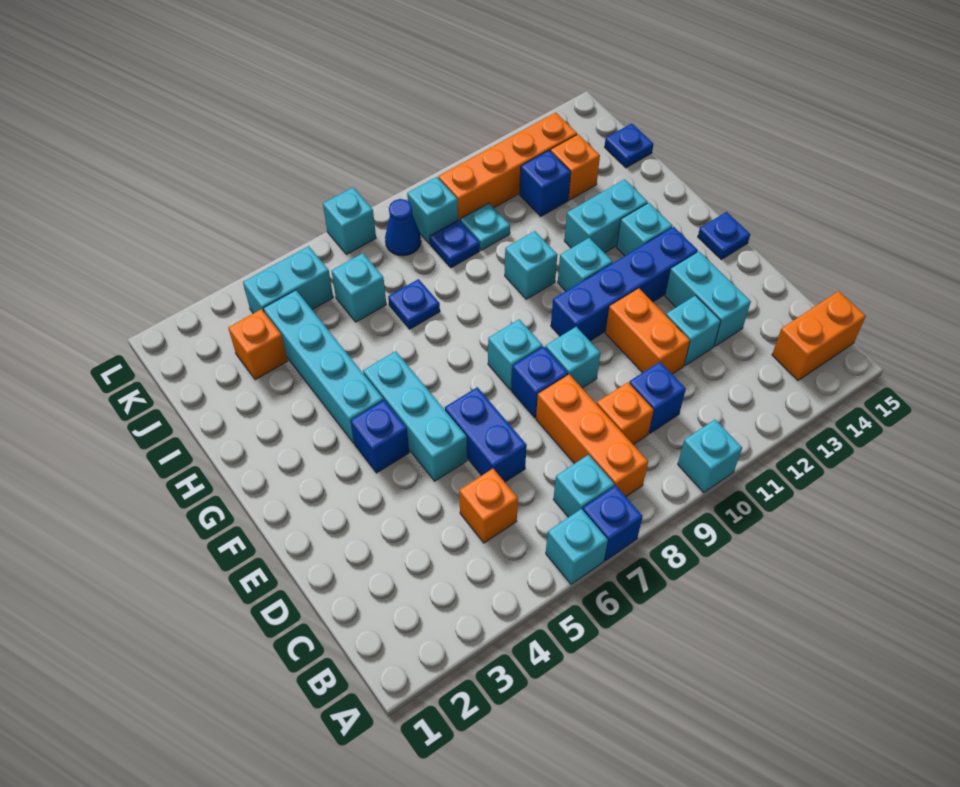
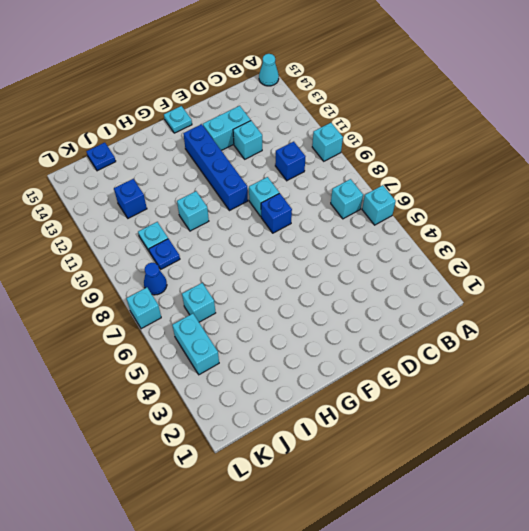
cyan cone A15 level 1 -> none
cyan plate F15 level 1 -> blue plate F15 level 1
none -> blue brick A7 level 1
none -> orange brick B8:D8 level 1
none -> orange brick B14:B15 level 1
none -> orange brick C5 level 1

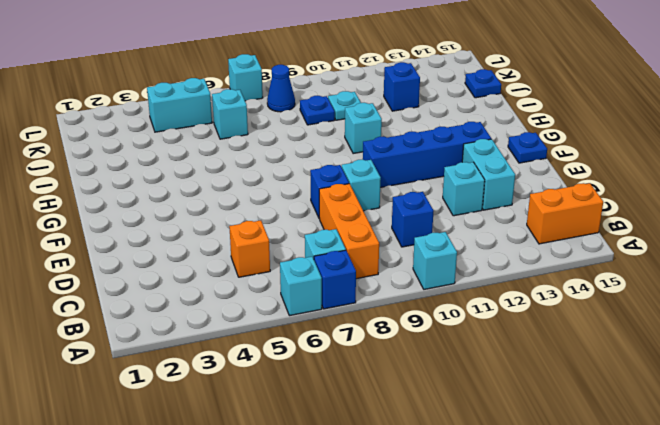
none -> orange brick C9 level 1
none -> blue brick D6:E6 level 1
none -> orange brick D11:E11 level 1
none -> cyan brick E5:G5 level 1

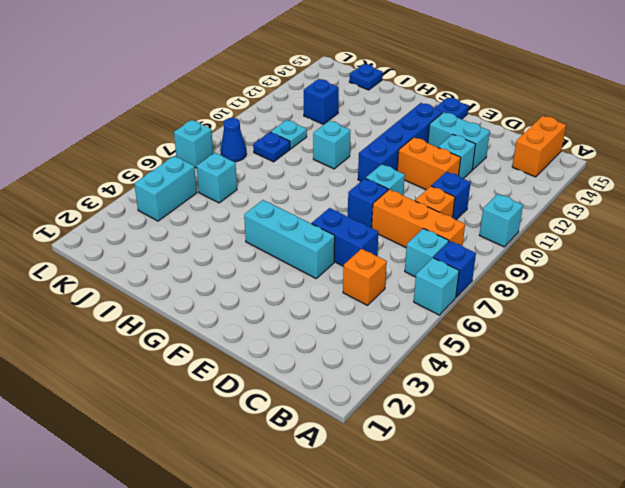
none -> blue brick F4 level 1
none -> cyan brick F8 level 1
none -> cyan brick G4:J4 level 1
none -> cyan brick G11 level 1

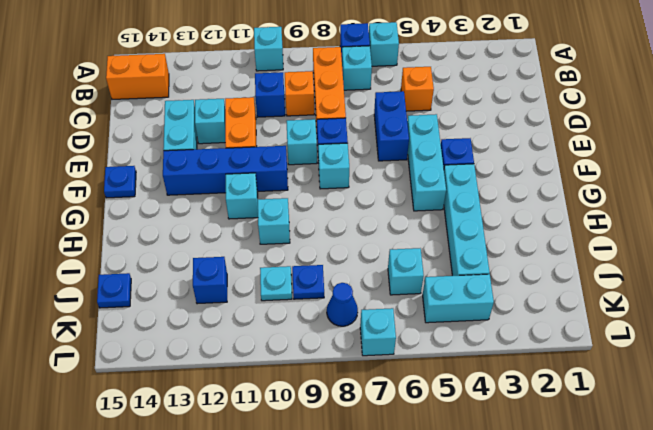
none -> cyan brick G13 level 1
none -> cyan brick H12:H13 level 1
none -> blue plate I7 level 1
none -> orange brick J3 level 1

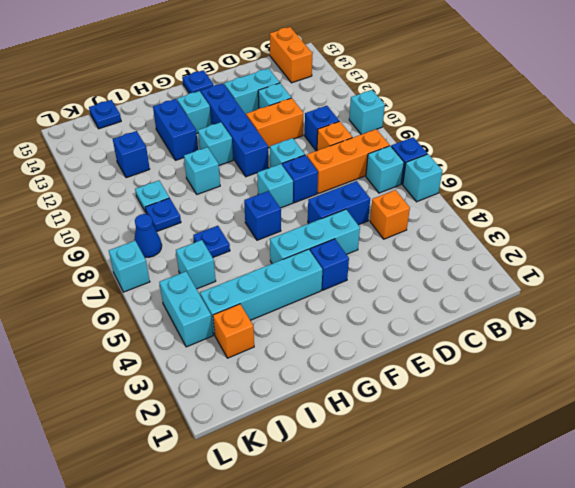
blue brick G7 level 1 -> none
blue brick H12:H13 level 1 -> cyan brick H12:H13 level 1
none -> orange brick J13 level 1
none -> cyan brick K9 level 1
none -> orange brick K10:K13 level 1

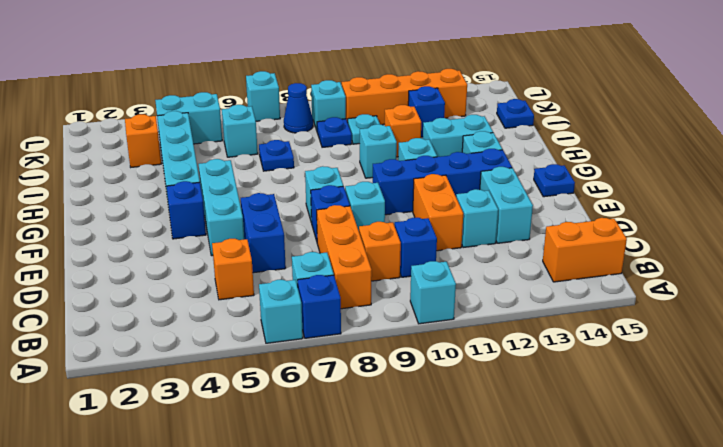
orange brick I11 level 1 -> orange brick J13 level 1

